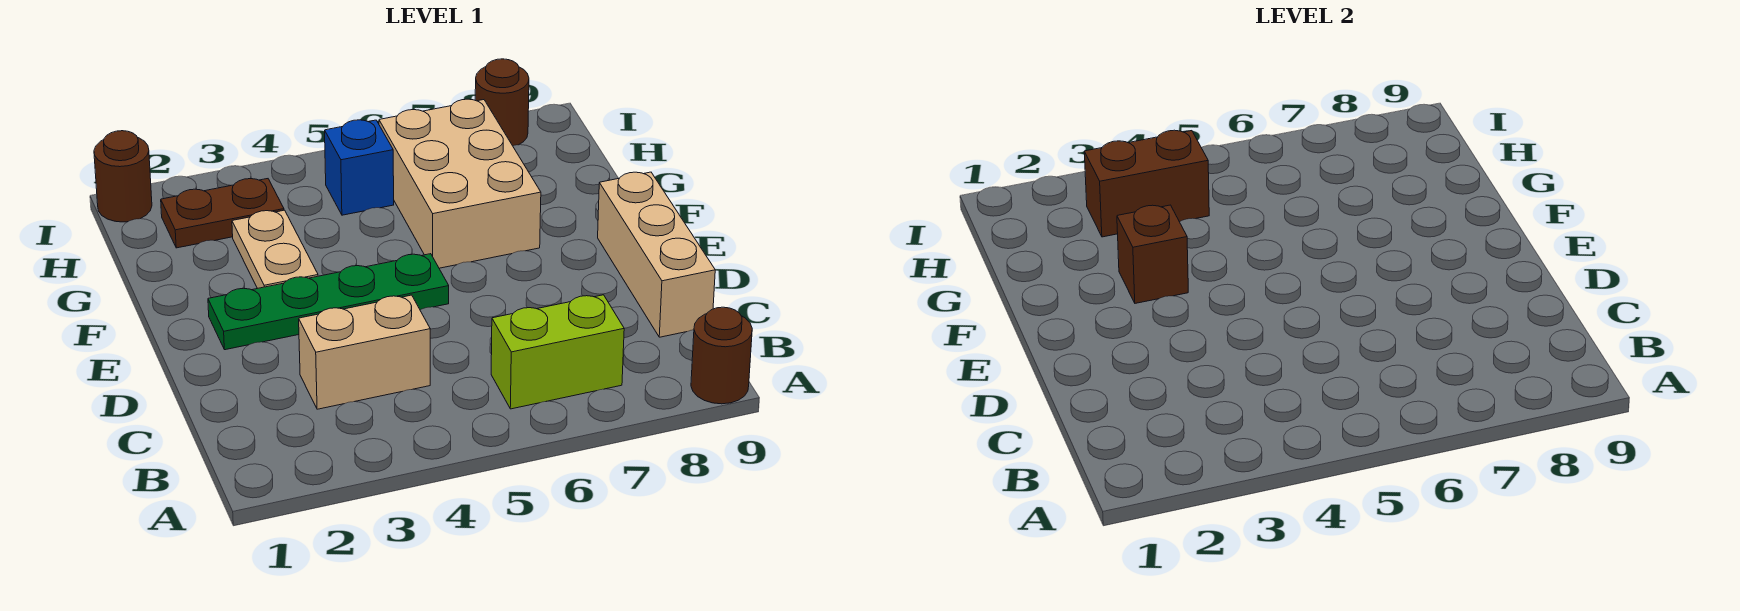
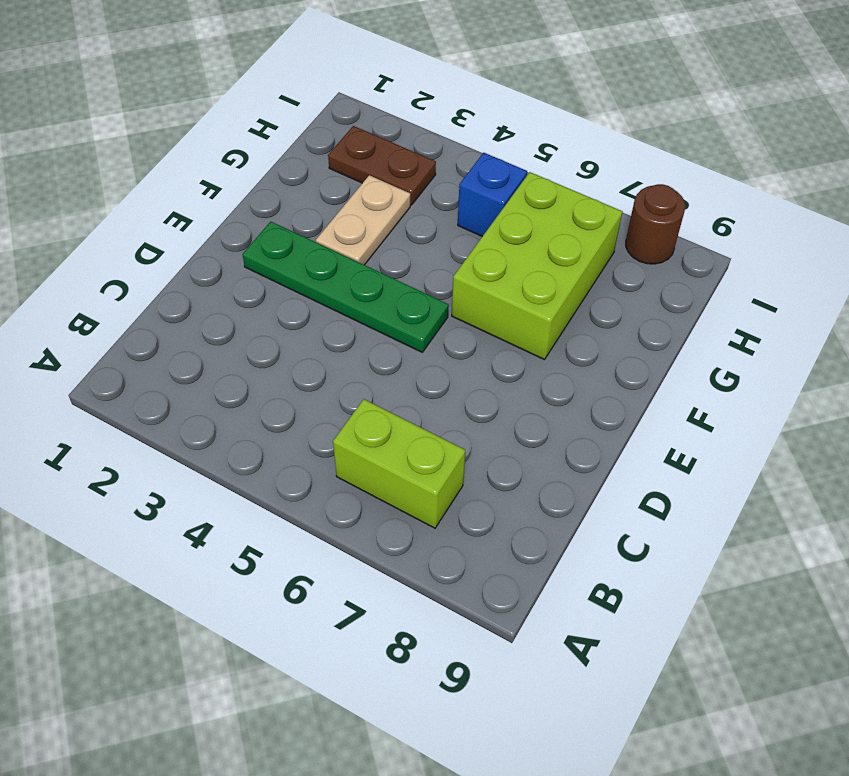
lime brick F6:H7 level 1 -> tan brick F6:H7 level 1
none -> brown round brick A9 level 1
none -> tan brick C3:C4 level 1
none -> tan brick C9:E9 level 1

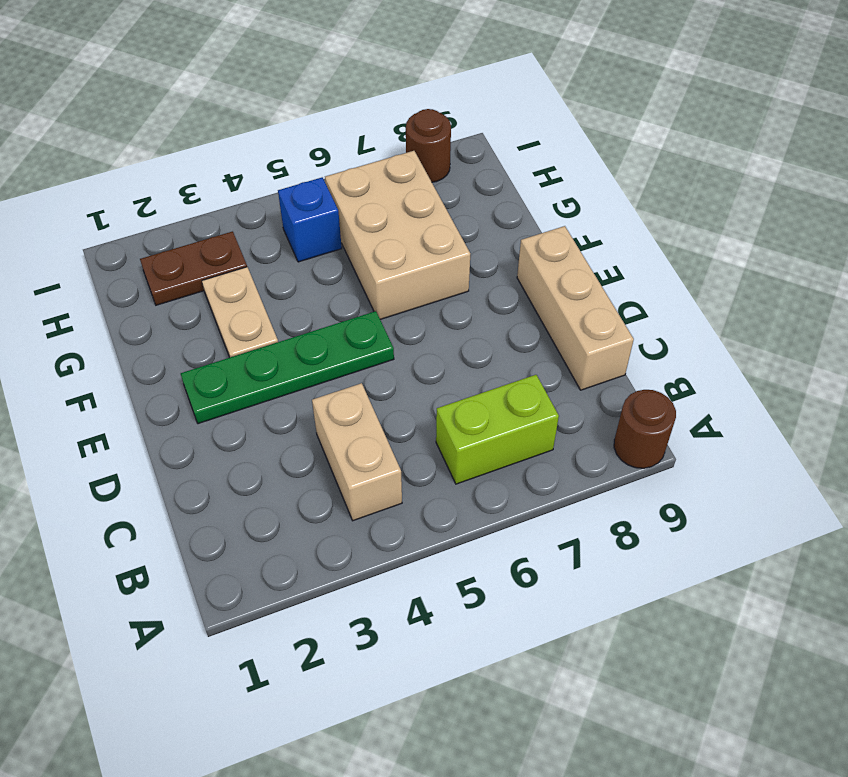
tan brick B4:C4 level 1 -> tan brick C3:C4 level 1
none -> brown round brick I1 level 1
none -> brown brick F3 level 2
none -> brown brick H3:H4 level 2

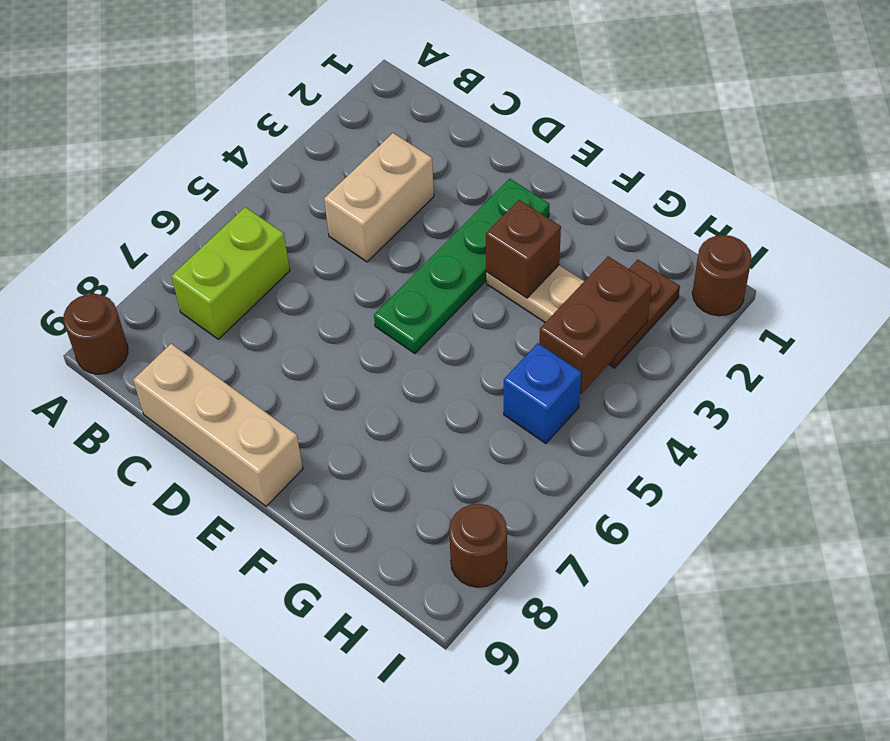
none -> tan brick F6:H7 level 1

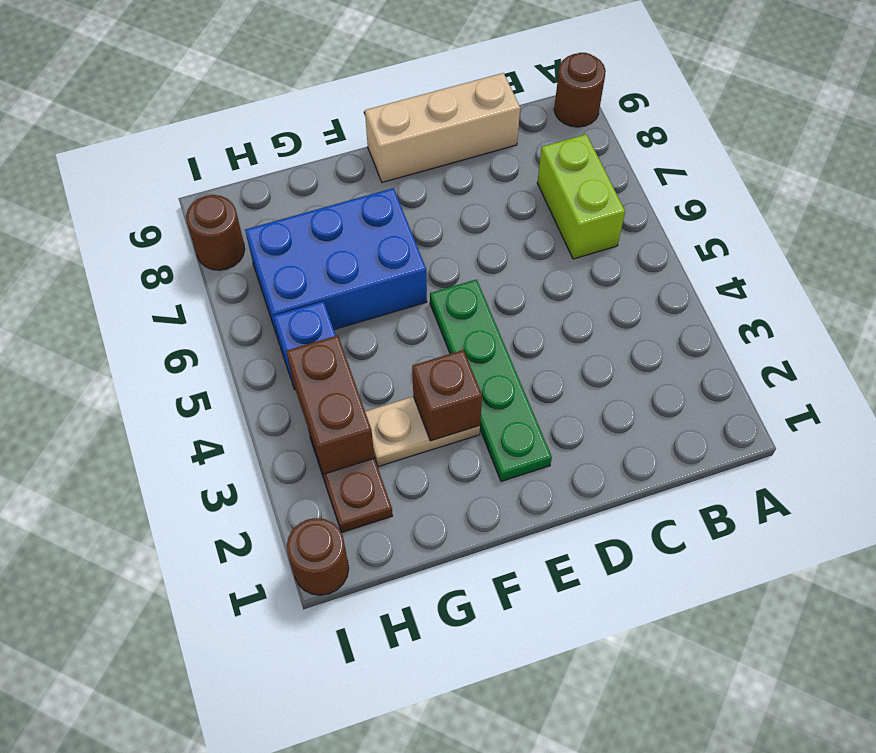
blue brick F6:H7 level 1 -> tan brick F6:H7 level 1
none -> tan brick C3:C4 level 1

